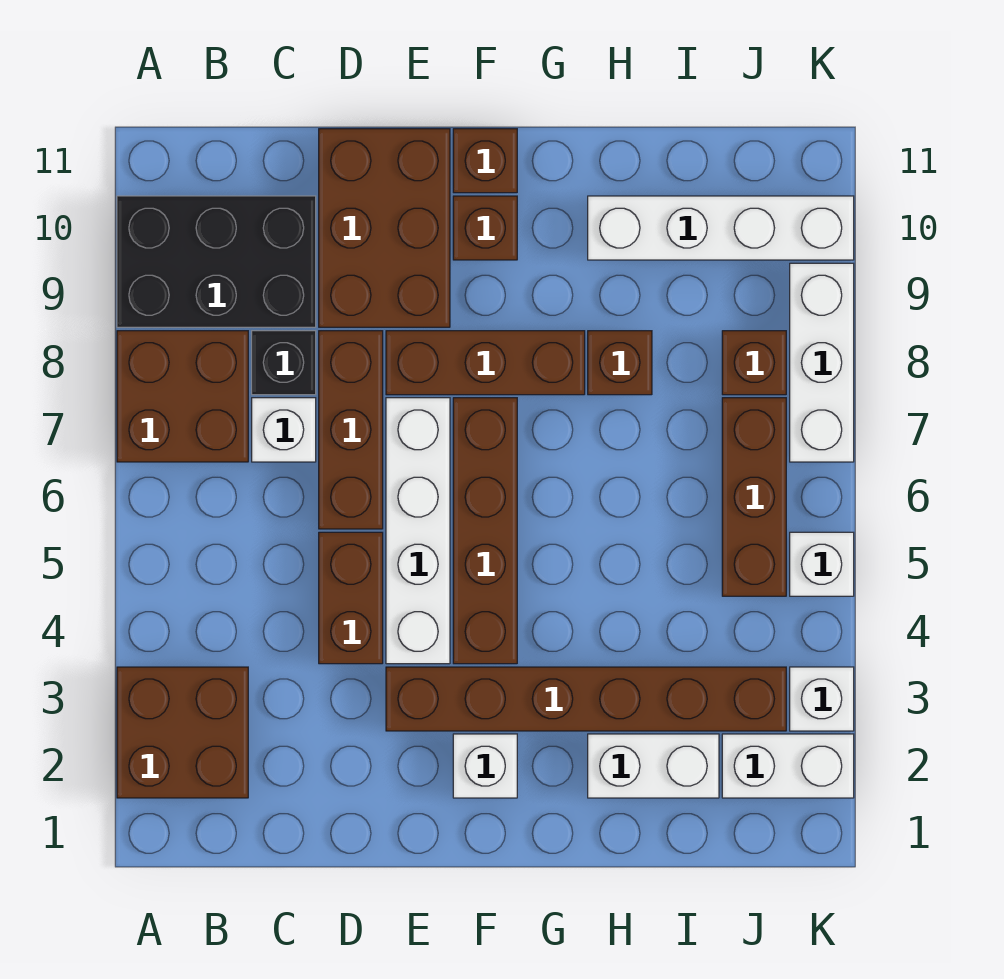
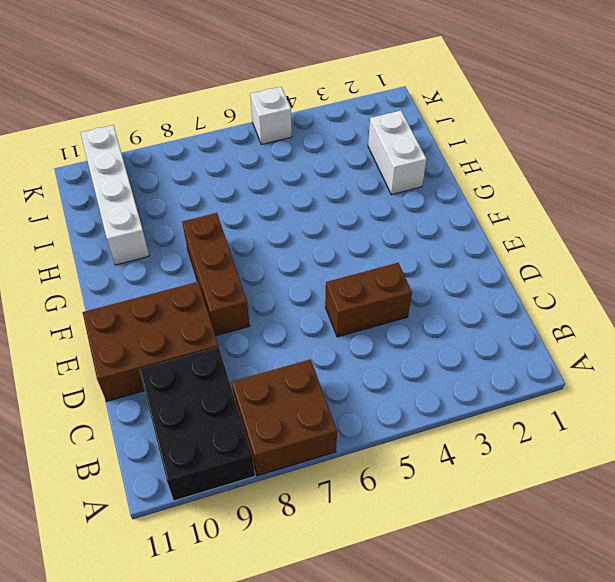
none -> brown brick A2:B3 level 1
none -> white brick C7 level 1
none -> black brick C8 level 1

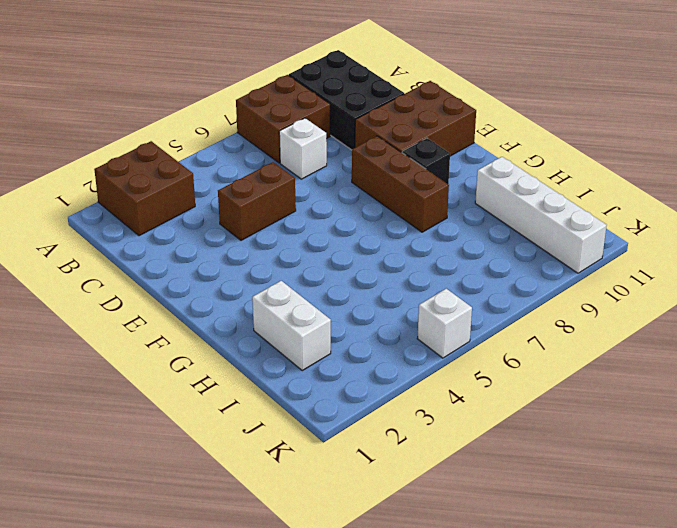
black brick F9 level 1 -> black brick C8 level 1
none -> brown brick D6:D8 level 1
none -> brown brick E3:J3 level 1
none -> white brick E4:E7 level 1

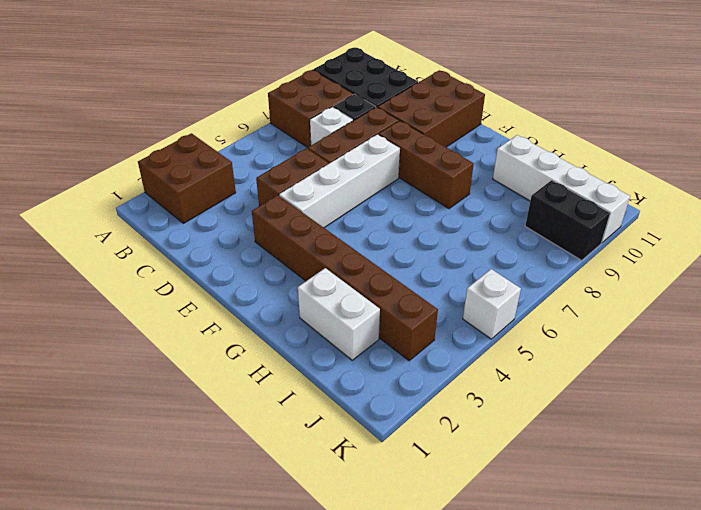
black brick J9:K9 level 1 -> white brick K7:K9 level 1
none -> white brick F2 level 1
none -> brown brick F4:F7 level 1
none -> brown brick F10 level 1

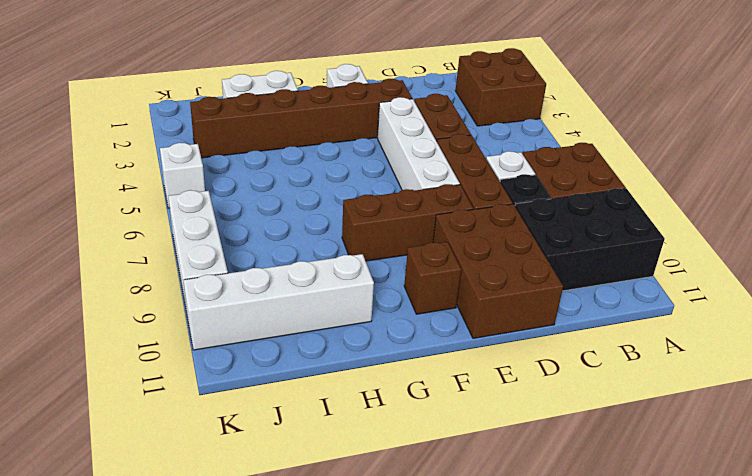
none -> brown brick F4:F7 level 1
none -> brown brick F11 level 1
none -> brown brick H8 level 1

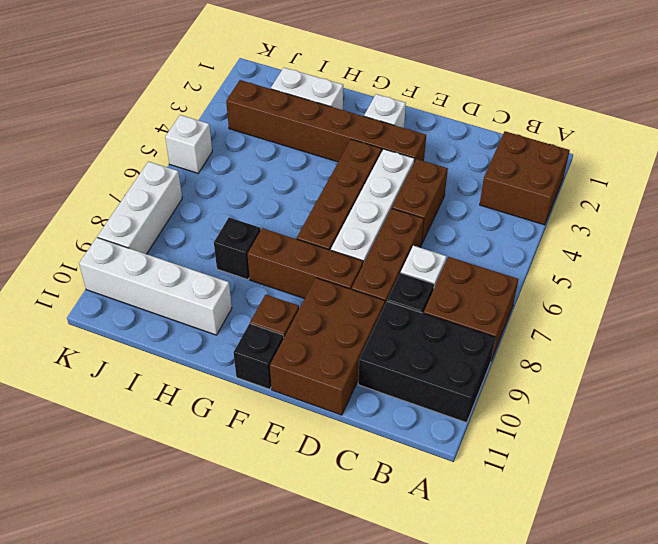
black brick F11 level 1 -> brown brick F11 level 1
black brick H8 level 1 -> brown brick H8 level 1
none -> white brick J2:K2 level 1
none -> brown brick J5:J7 level 1
none -> brown brick J8 level 1

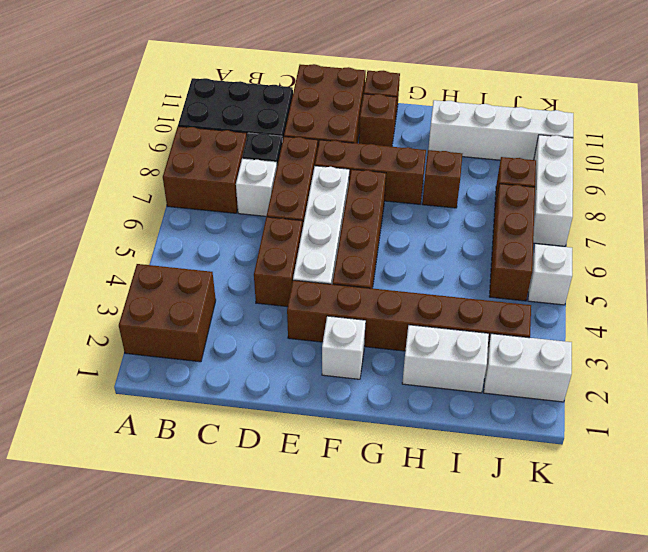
none -> white brick K3 level 1

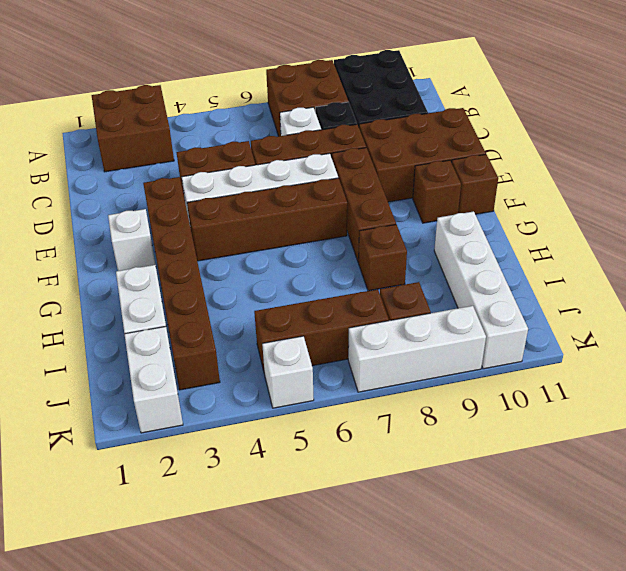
none -> white brick K3 level 1

